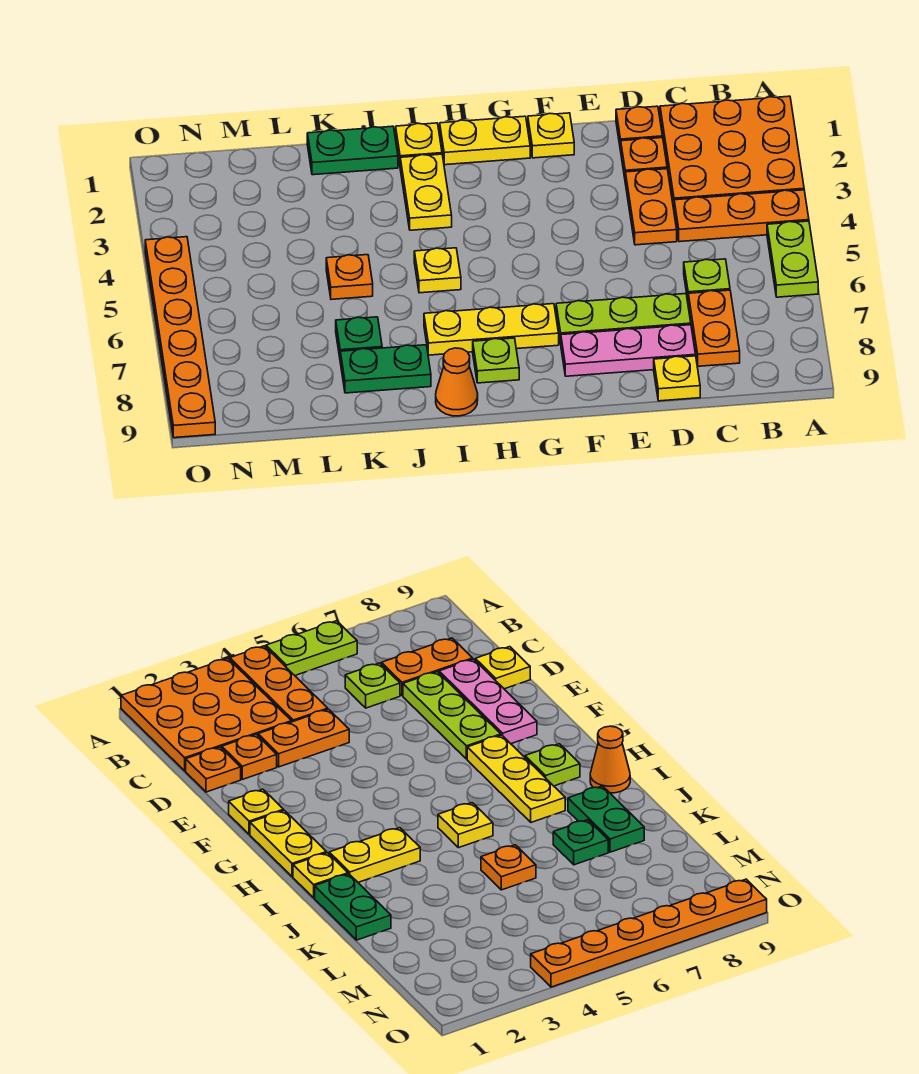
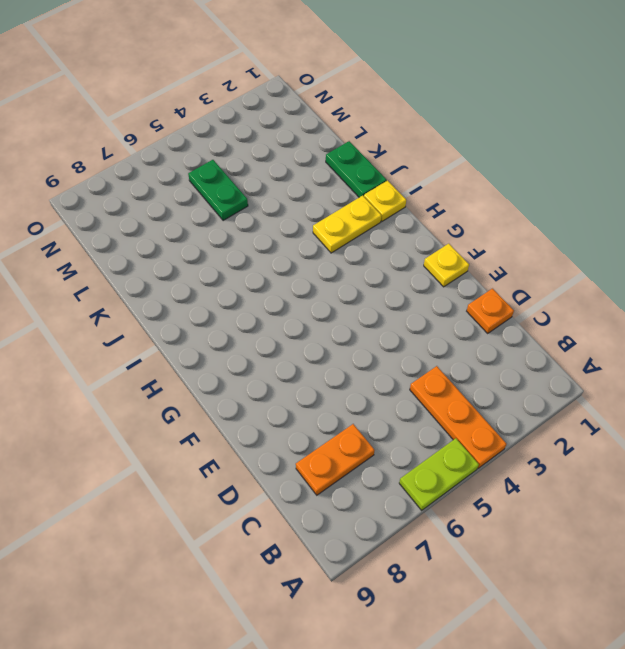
green plate L5:M5 level 1 -> green plate J8:K8 level 1
none -> orange plate A1:C3 level 1
none -> lime plate C6 level 1
none -> orange plate D2 level 1

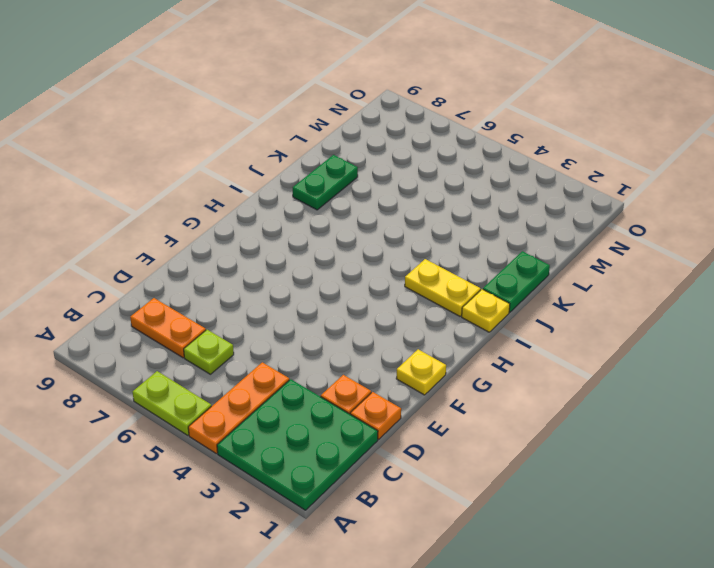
green plate A1:C3 level 1 -> orange plate A1:C3 level 1
none -> orange plate D3:D4 level 1
none -> lime plate D7:F7 level 1
none -> pink plate D8:F8 level 1

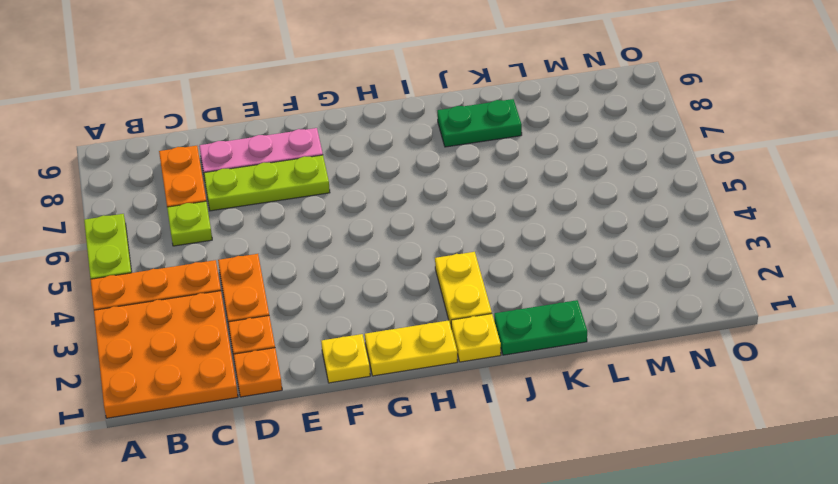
none -> yellow plate D9 level 1
none -> yellow plate G7:I7 level 1
none -> lime plate H8 level 1

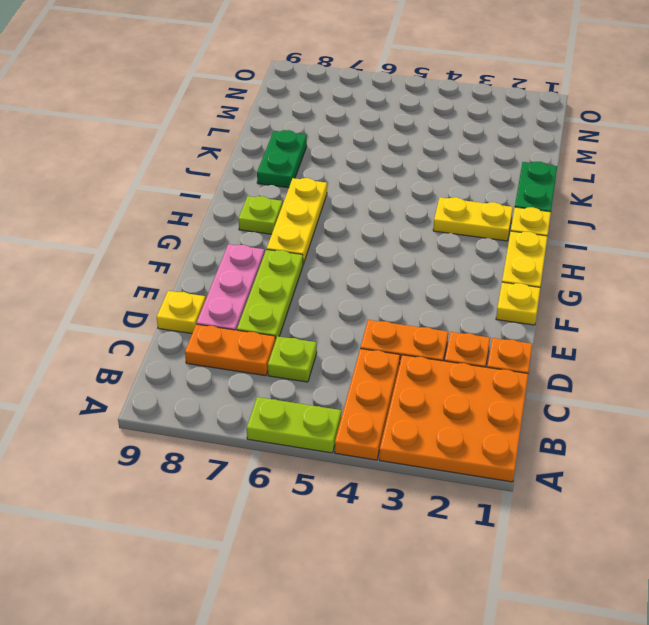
none -> yellow plate I5 level 1
none -> orange cone I9 level 1
none -> orange plate K5 level 1

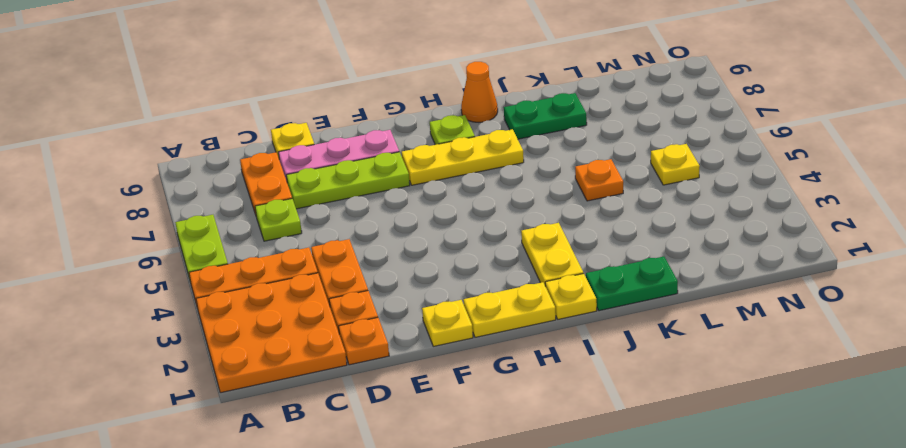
yellow plate M5 level 1 -> yellow plate I5 level 1
none -> green plate K7 level 1
none -> orange plate O4:O9 level 1

